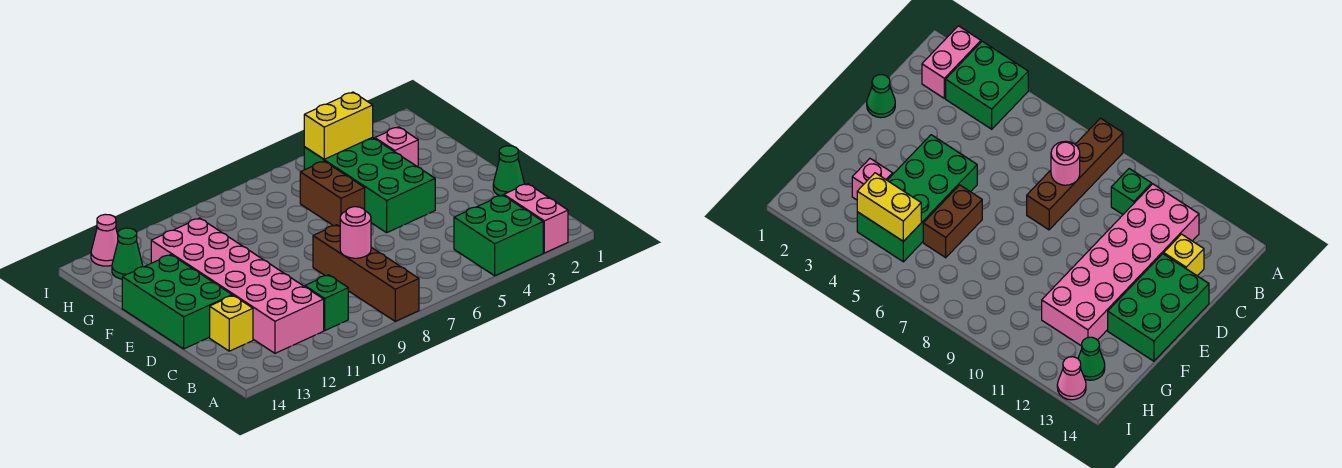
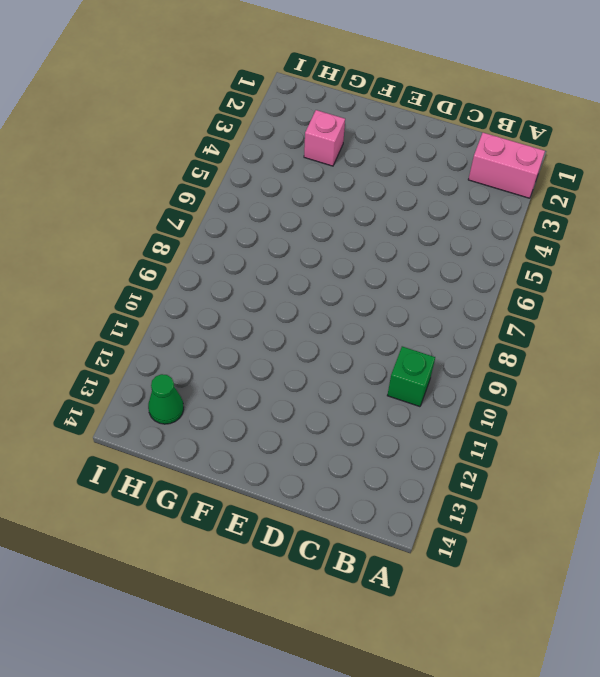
none -> green brick A3:B4 level 1
none -> brown brick A8:D8 level 1
none -> pink brick B11:G12 level 1

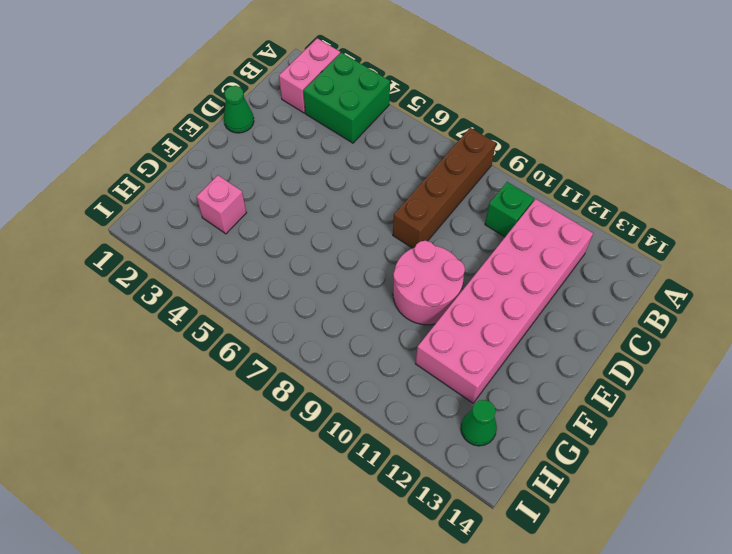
pink round brick E9:F10 level 1 -> none
none -> yellow brick C13 level 1
none -> green brick D13:F14 level 1
none -> green brick E4:H5 level 1

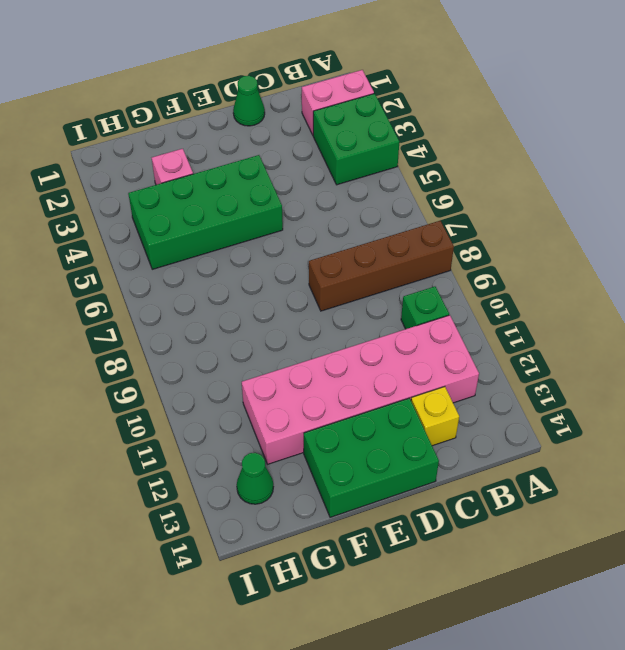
none -> brown brick F6:G6 level 1
none -> pink cone I13 level 1
none -> pink round brick C8 level 2

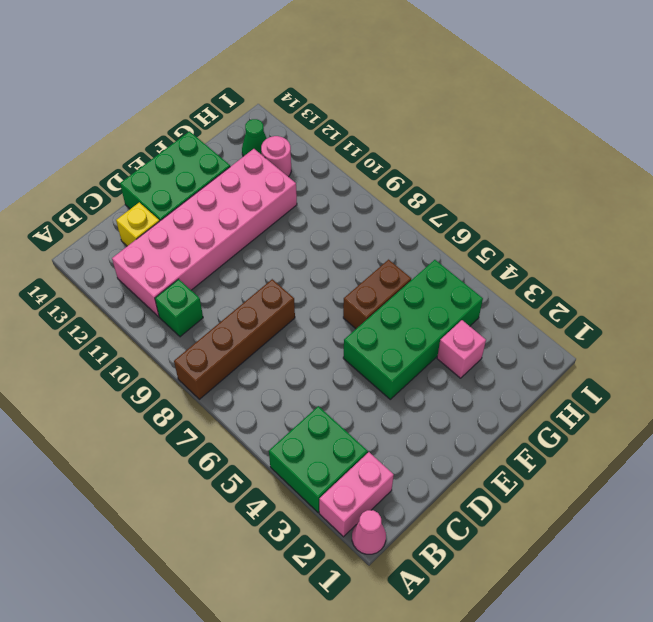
pink cone A1 level 1 -> pink cone I13 level 1
pink round brick H12 level 1 -> pink round brick C8 level 2
none -> green cone D1 level 1
none -> yellow brick H4:H5 level 2

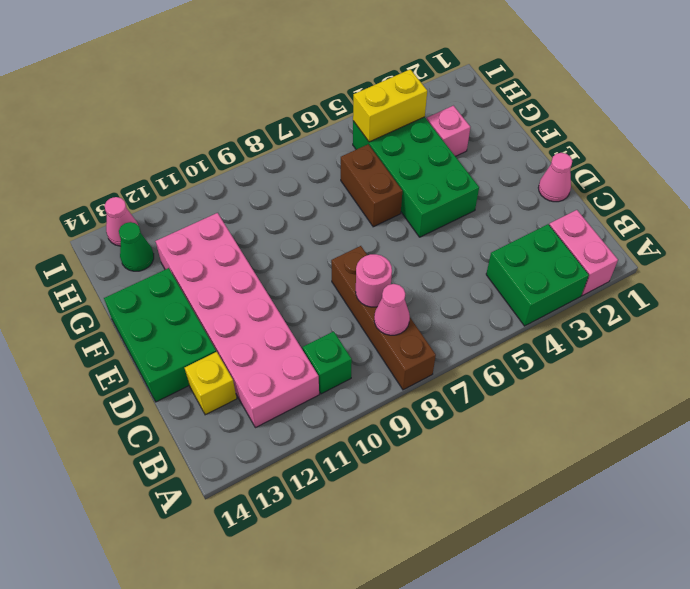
pink cone B8 level 2 -> none
pink cone D1 level 1 -> green cone D1 level 1

